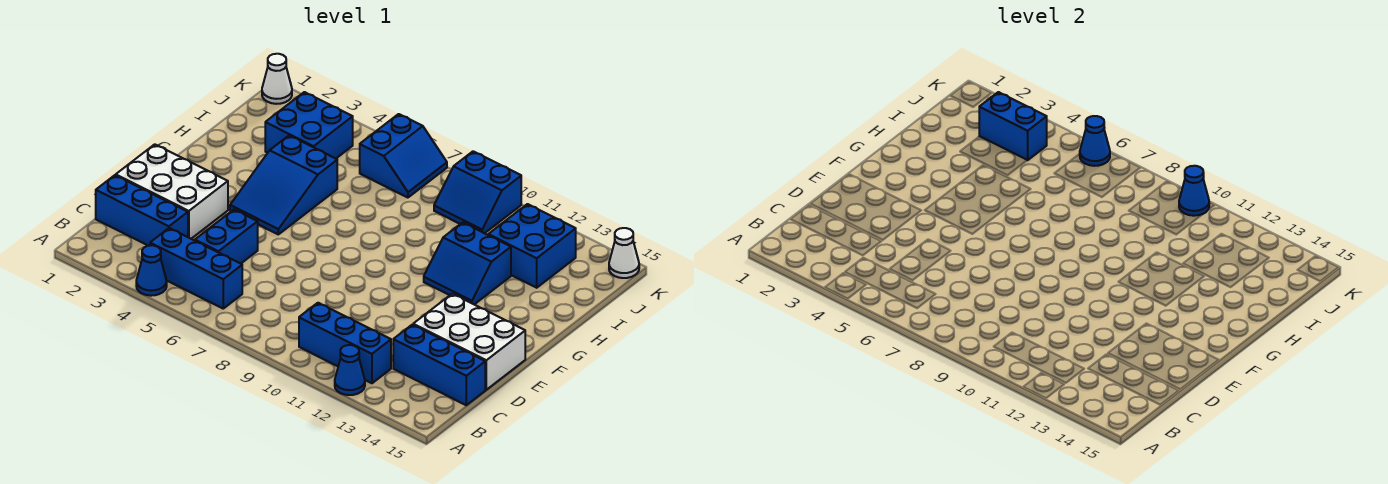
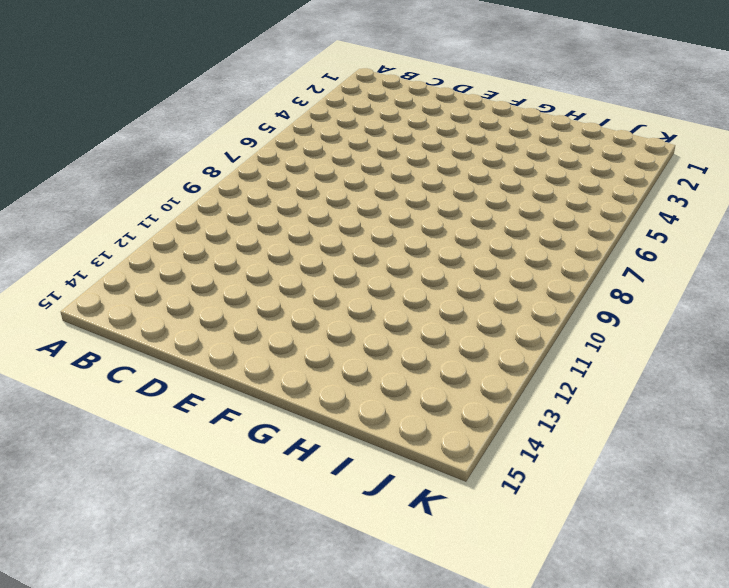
none -> blue cone A4 level 1
none -> blue cone A12 level 1
none -> blue brick B4:B6 level 1

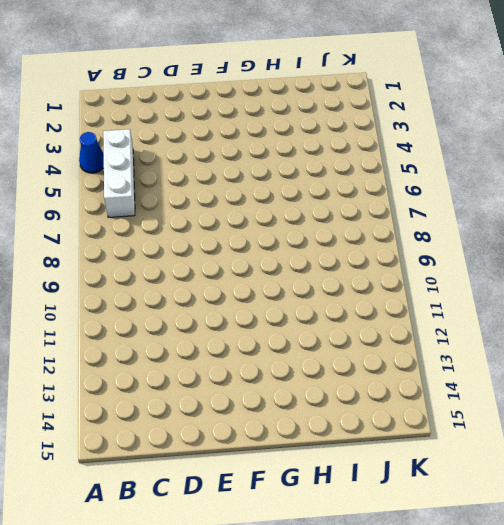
white brick B4:B6 level 1 -> blue brick B4:B6 level 1
none -> blue cone A12 level 1
none -> blue brick B10:B12 level 1
none -> blue brick C1:C3 level 1

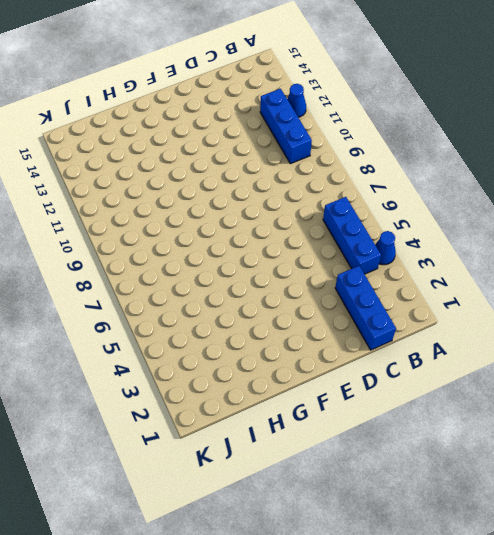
none -> blue brick C5:D5 level 1
none -> blue brick C13:C15 level 1
none -> white brick D1:E3 level 1

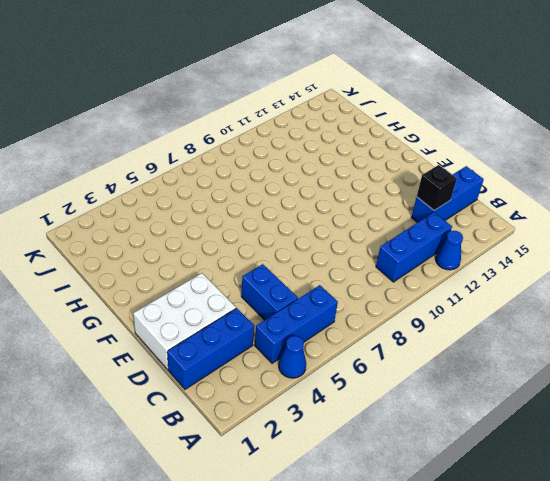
black brick C13 level 2 -> none
none -> white brick D13:E15 level 1
none -> blue slope F4:H5 level 1 top H
none -> blue slope G11:H12 level 1 top H

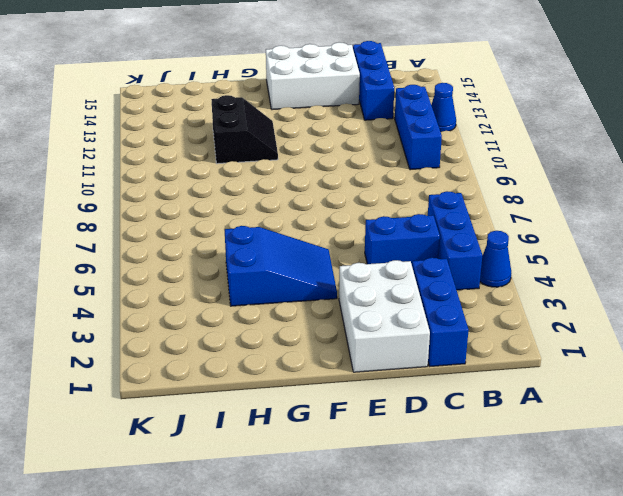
white brick D14:F15 level 1 -> white brick D13:E15 level 1
black slope G11:H12 level 1 top H -> blue slope G11:H12 level 1 top H
none -> blue brick I3:J4 level 1
none -> blue brick I12:J13 level 1
none -> blue slope J6:K7 level 1 top 6

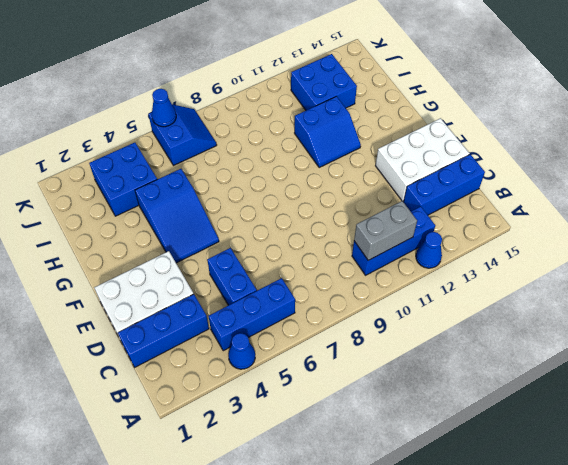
grey brick B10:B11 level 2 -> none
none -> blue slope J9:K10 level 1 top K
none -> white cone K1 level 1
none -> white cone K15 level 1

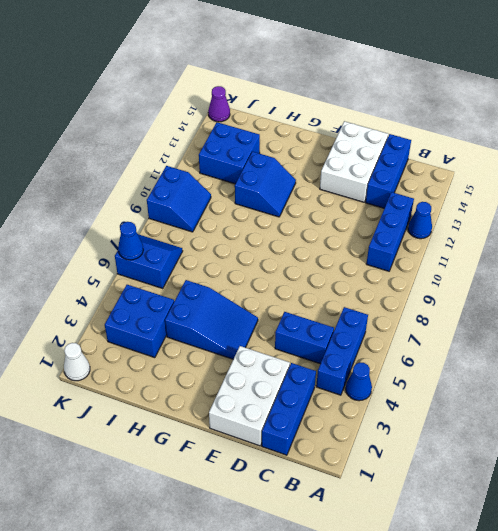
purple cone K15 level 1 -> white cone K15 level 1
none -> blue brick J3:J4 level 2
none -> blue cone K10 level 2

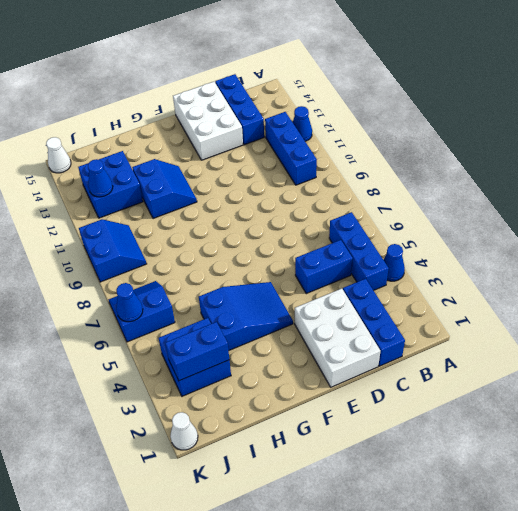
blue brick I3:J3 level 2 -> blue brick J3:J4 level 2
blue cone J12 level 2 -> blue cone K10 level 2

